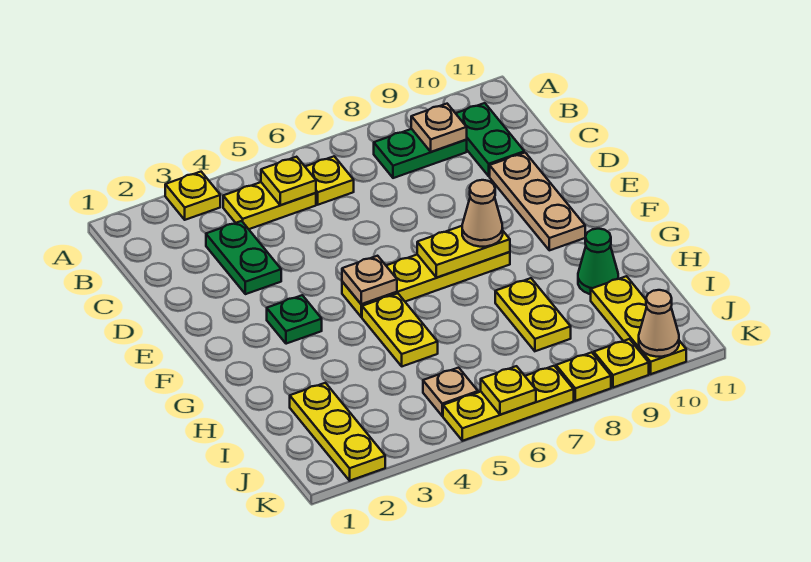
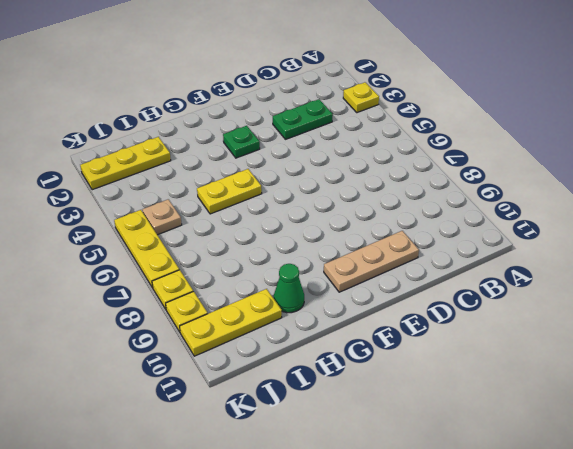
none -> yellow plate B4:B5 level 1
none -> yellow plate B6 level 1
none -> green plate B8:B9 level 1

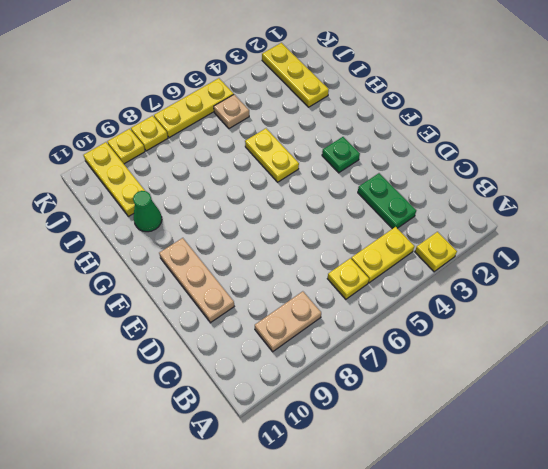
tan plate B8:B9 level 1 -> green plate B8:B9 level 1
none -> green plate B10:C10 level 1
none -> yellow plate F5:F8 level 1
none -> yellow plate H8:I8 level 1

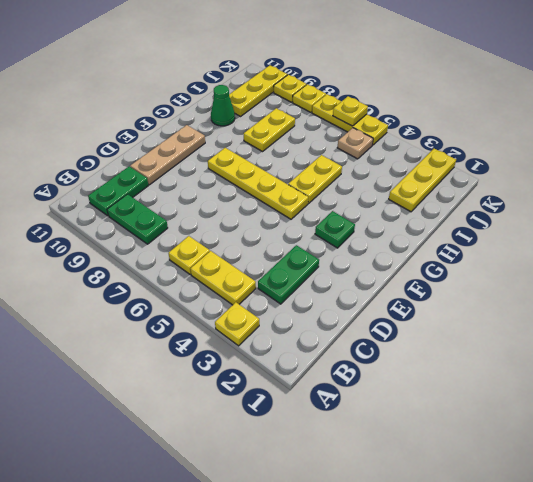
none -> yellow plate B5 level 2
none -> tan plate B9 level 2
none -> tan plate F5 level 2

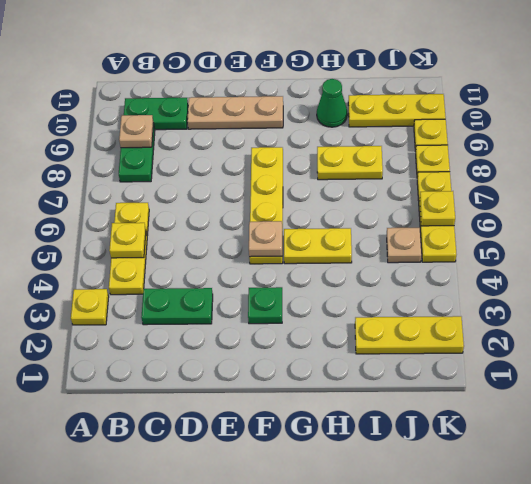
none -> yellow plate F7:F8 level 2
none -> tan cone K10 level 2
none -> tan cone F8 level 3

